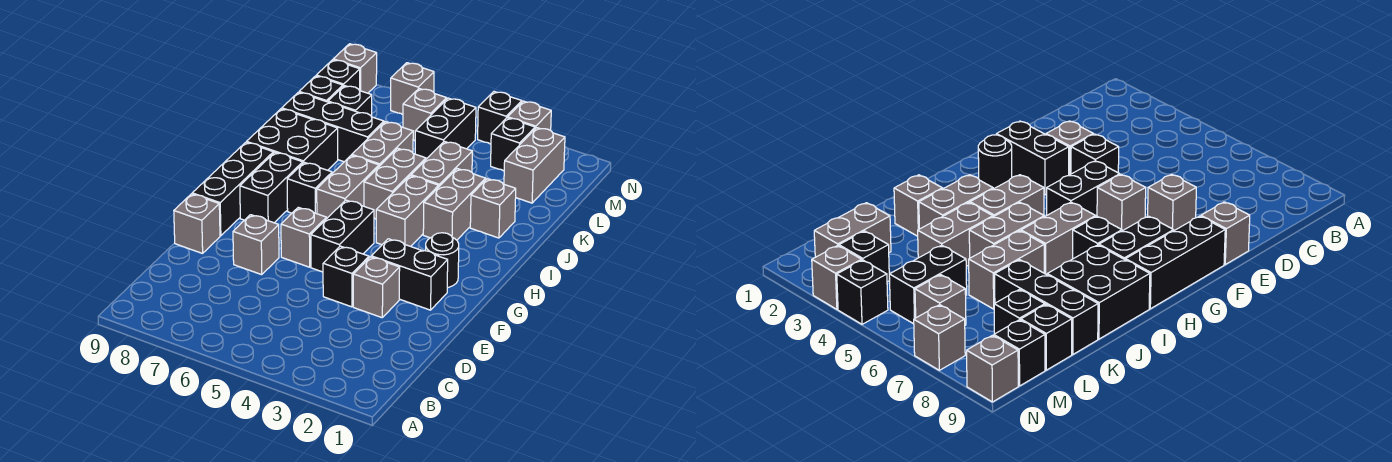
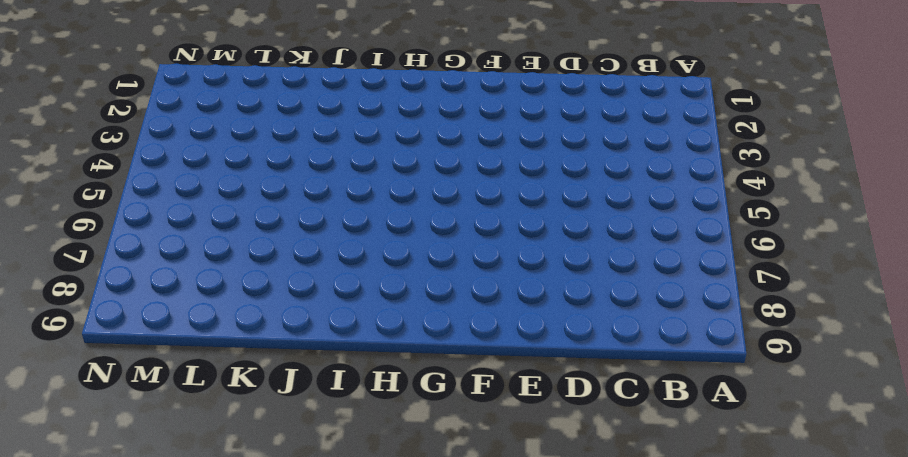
none -> grey brick E3 level 1
none -> black brick E4 level 1
none -> grey brick E7 level 1
none -> grey brick E9 level 1

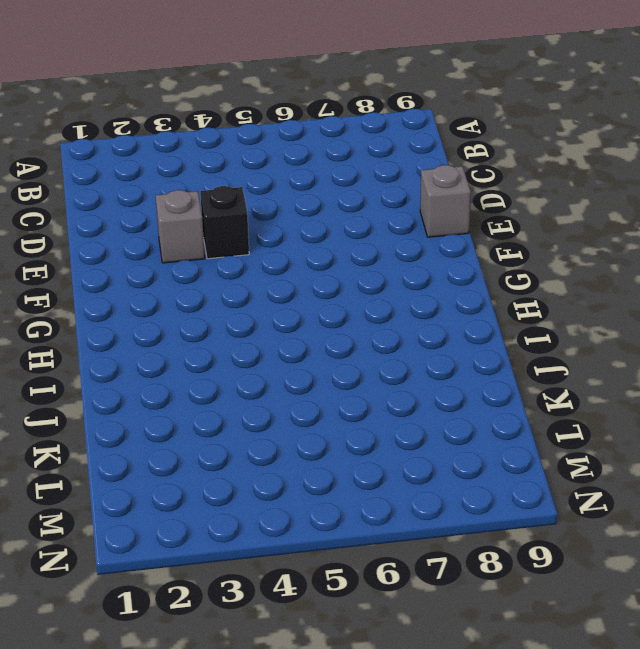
none -> grey brick E7 level 1
none -> black brick F2:F3 level 1
none -> black brick F5:G5 level 1
none -> grey brick F6 level 1

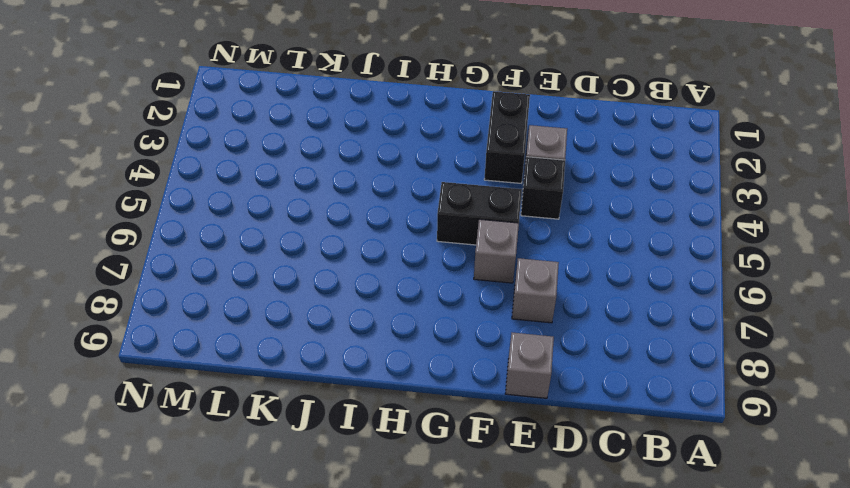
none -> black brick F9:H9 level 1
none -> black round brick G2 level 1
none -> black brick G8:H8 level 1
none -> grey brick H4:I4 level 1

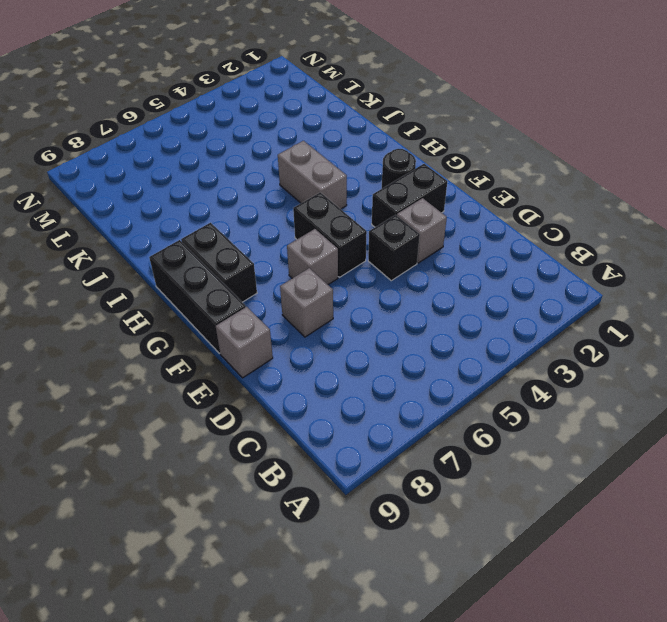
none -> grey brick H6:I6 level 1
none -> black brick H7 level 1
none -> grey brick I3:J3 level 1
none -> grey brick I5:J5 level 1

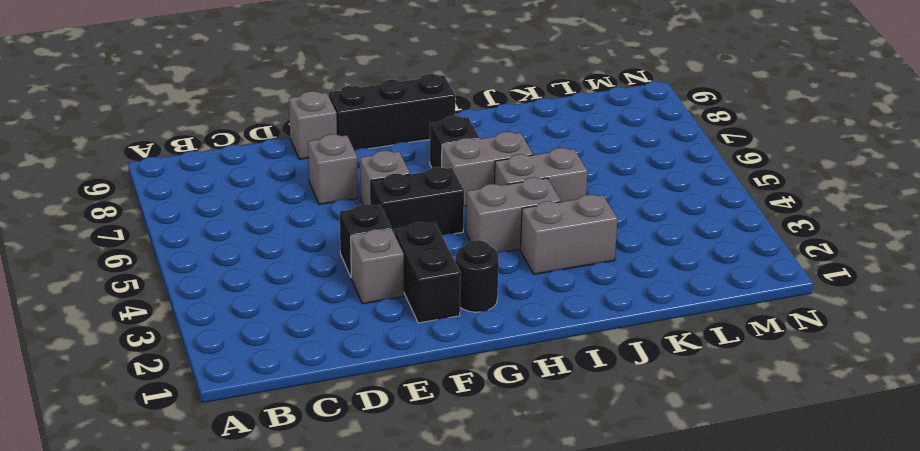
none -> black brick G8:H8 level 1
none -> black brick I8:J9 level 1
none -> grey brick J2 level 1
none -> grey brick J4:K4 level 1

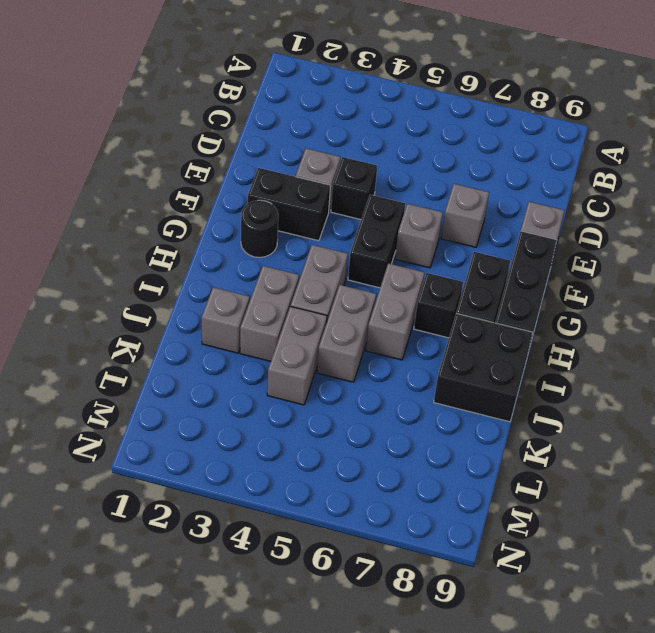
none -> grey brick J6:K6 level 1
none -> black brick K7:K9 level 1
none -> grey brick L2:M2 level 1
none -> black brick L5:M5 level 1

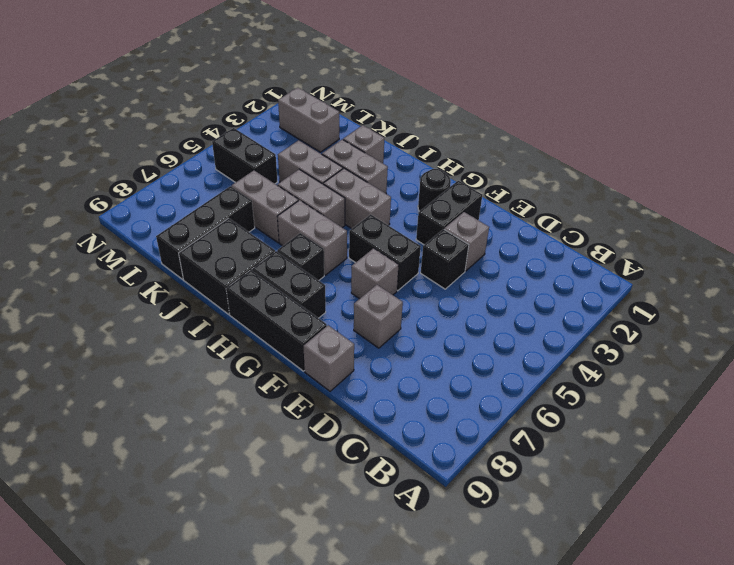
none -> black brick L8 level 1
none -> black brick L9 level 1
none -> black brick M3 level 1
none -> grey brick M6 level 1

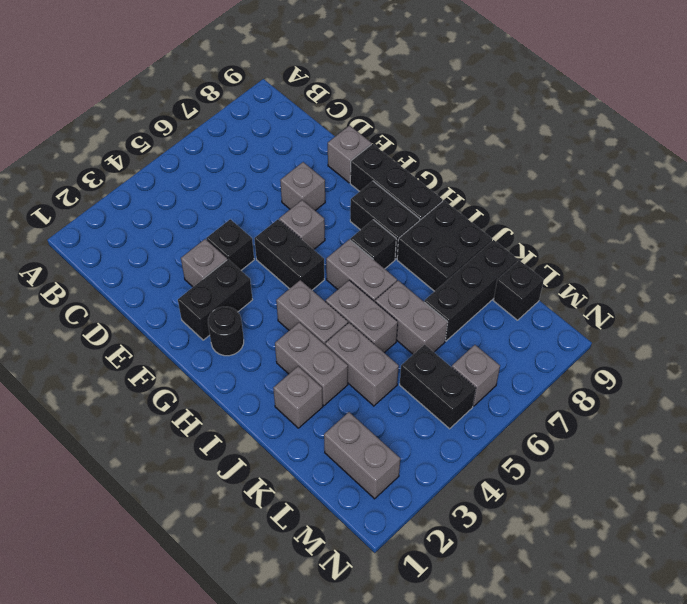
none -> black brick L8 level 1
none -> black brick M3 level 1
none -> black brick M9 level 1
none -> grey brick N3 level 1

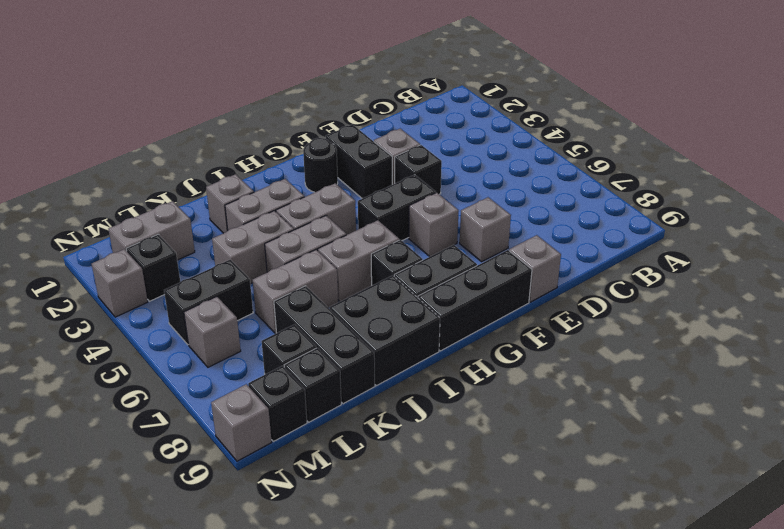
none -> black brick N4 level 1
none -> grey brick N7 level 1

